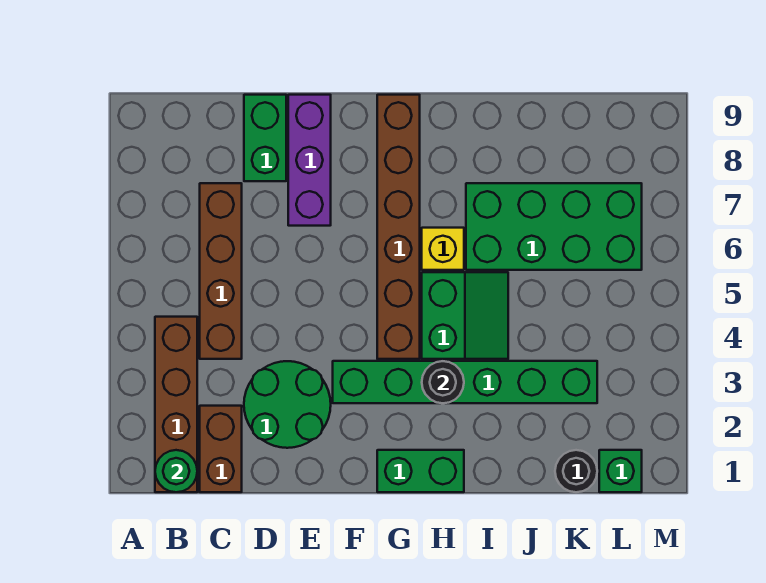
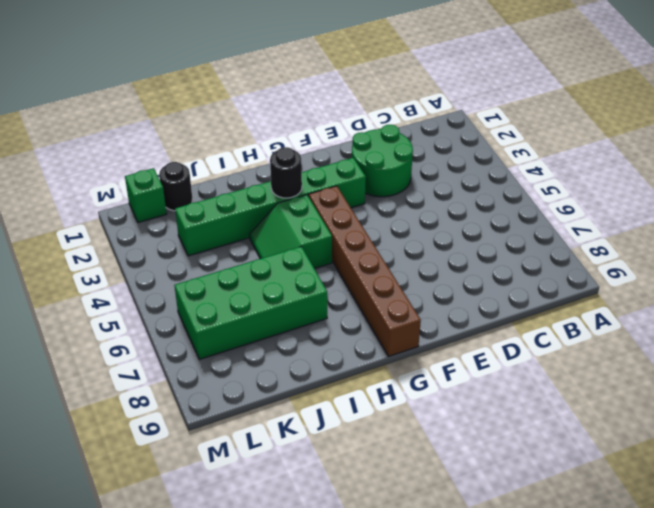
none -> brown brick B1:B4 level 1
none -> brown brick C1:C2 level 1
none -> brown brick C4:C7 level 1

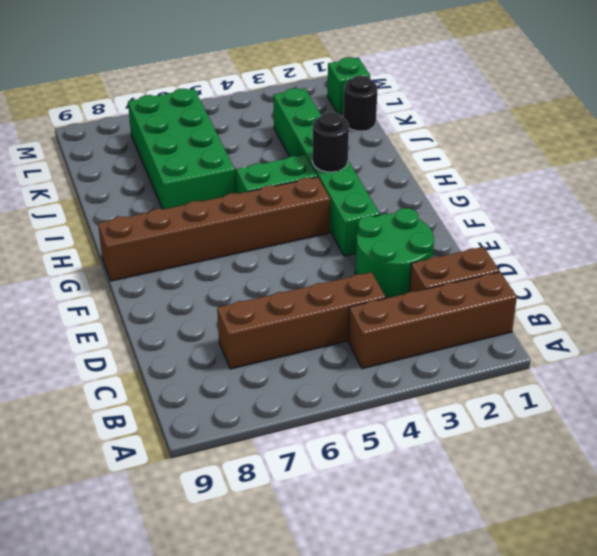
none -> green brick D8:D9 level 1
none -> purple brick E7:E9 level 1
none -> green brick G1:H1 level 1

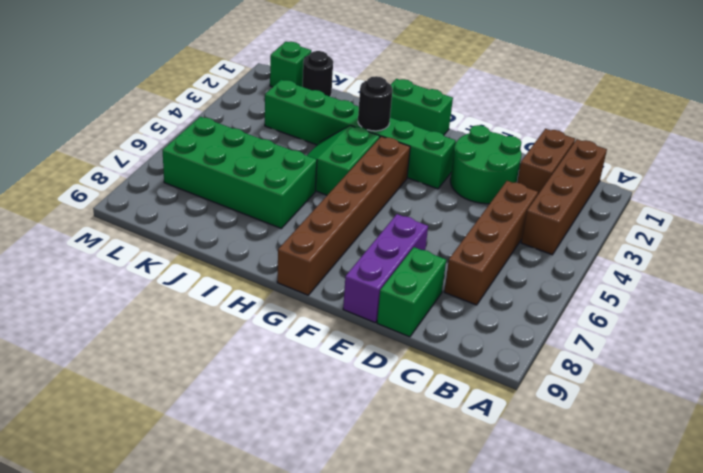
none -> yellow brick H6 level 1
none -> green round brick B1 level 2

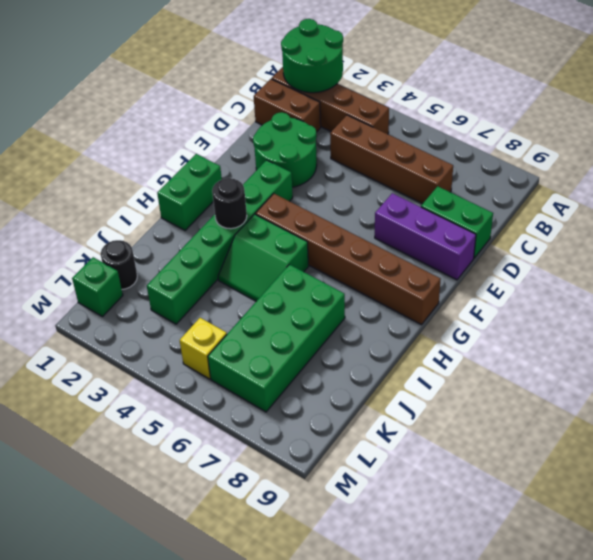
green round brick A1:B2 level 2 -> green round brick B1 level 2
yellow brick L5 level 1 -> yellow brick H6 level 1

